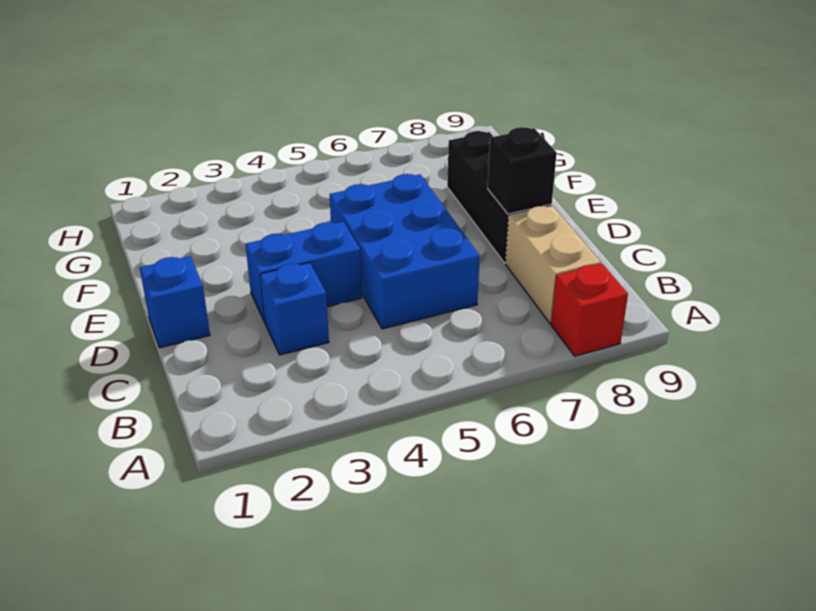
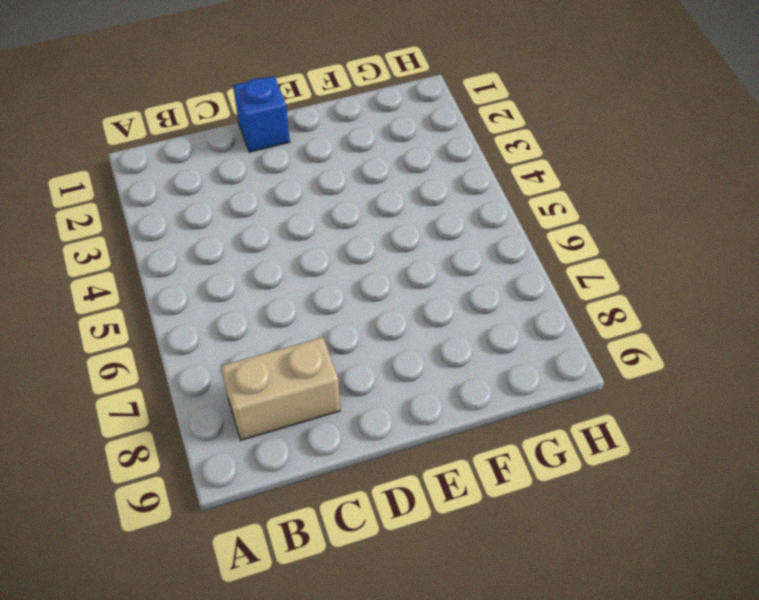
none -> red brick A8 level 1
none -> blue brick C3 level 1

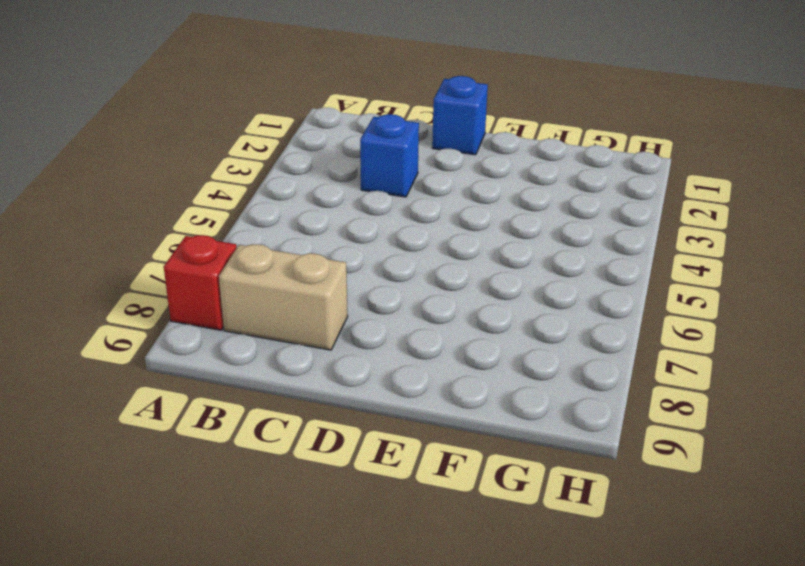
none -> blue brick C5:E6 level 1
none -> blue brick D3:D4 level 1

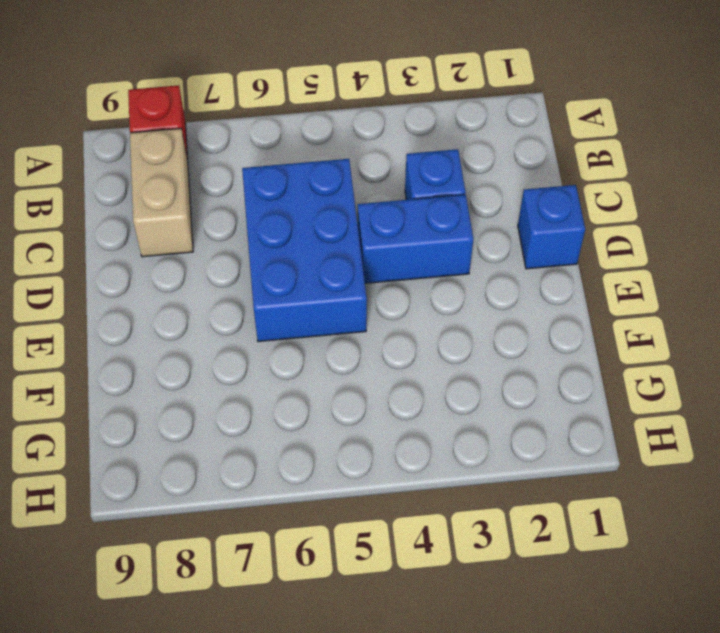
none -> black brick D8:F8 level 1
none -> black brick D8 level 2

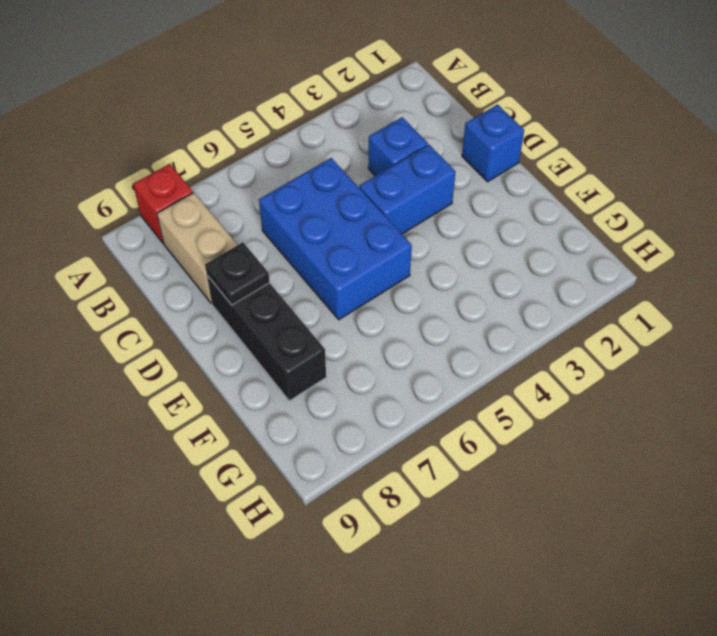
black plate D8 level 2 -> black brick D8 level 2

